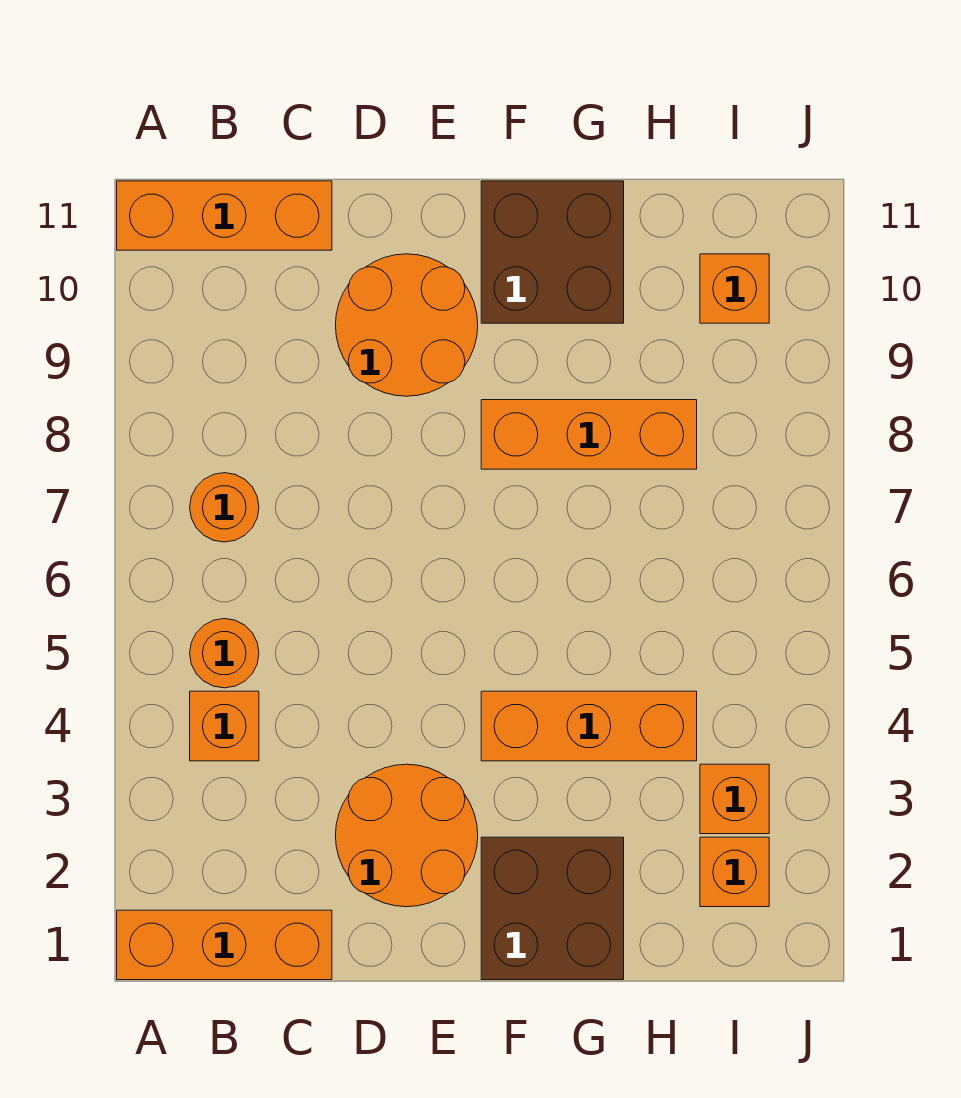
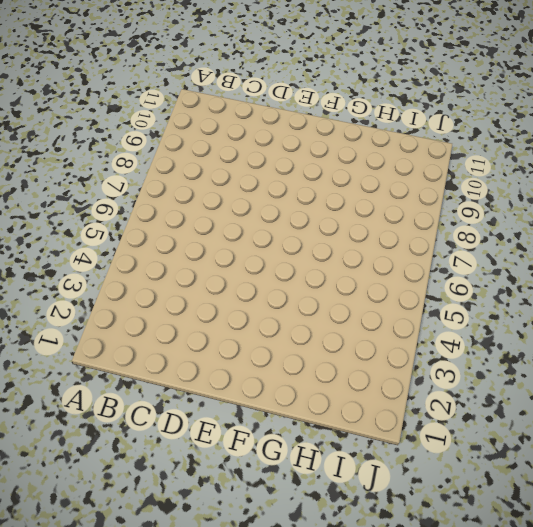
none -> orange brick A1:C1 level 1
none -> orange brick A11:C11 level 1
none -> orange brick B4 level 1

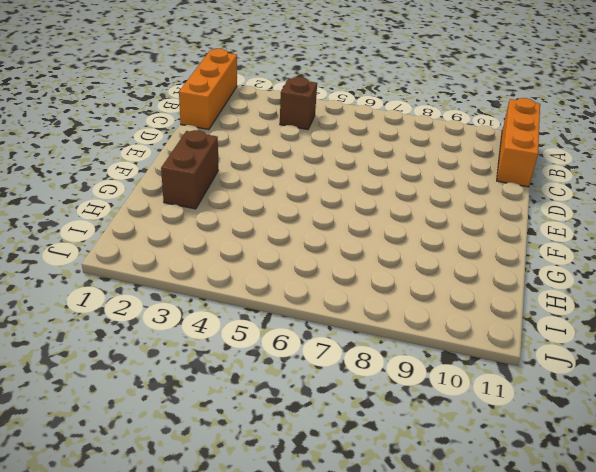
brown brick B4 level 1 -> orange brick B4 level 1
brown brick F2:G2 level 1 -> brown brick F1:G2 level 1
none -> orange round brick B5 level 1
none -> orange round brick B7 level 1
none -> orange round brick D2:E3 level 1

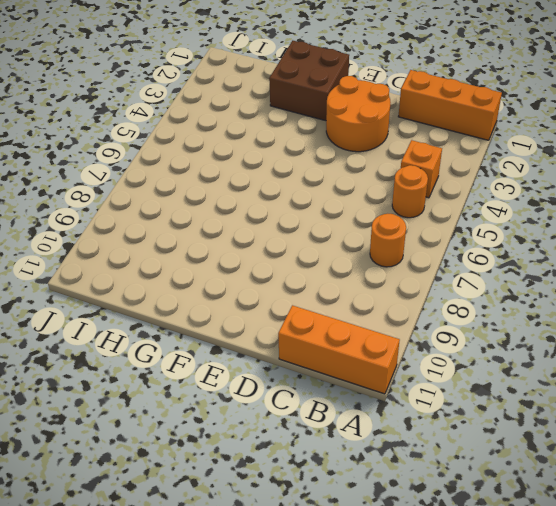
none -> orange round brick D9:E10 level 1
none -> orange brick F4:H4 level 1
none -> orange brick F8:H8 level 1

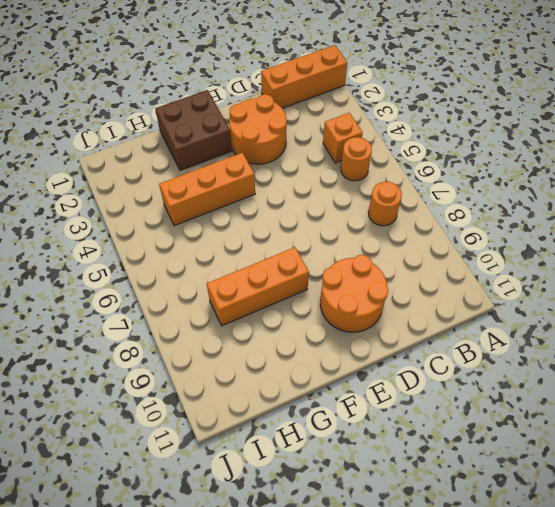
none -> orange brick A11:C11 level 1
none -> brown brick F10:G11 level 1
none -> orange brick I2 level 1

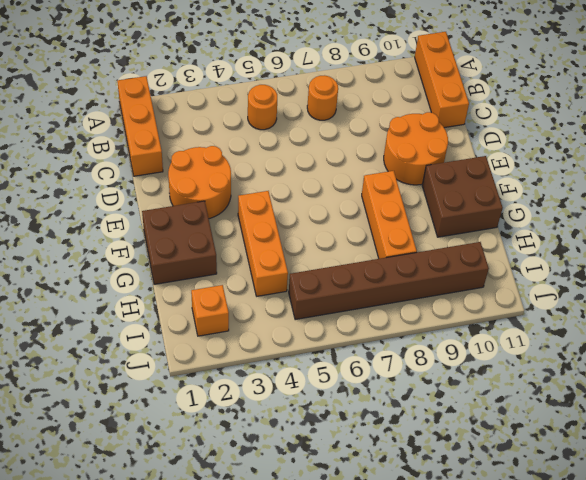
brown brick I5:I10 level 1 -> orange brick I10 level 1
none -> orange brick B4 level 1
none -> orange brick I3 level 1

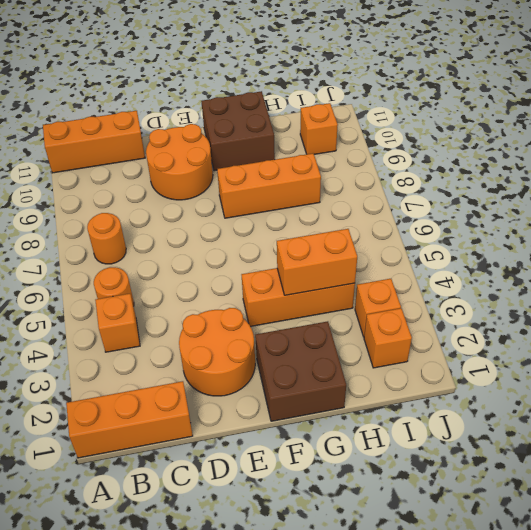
orange brick G4:H4 level 2 -> none

